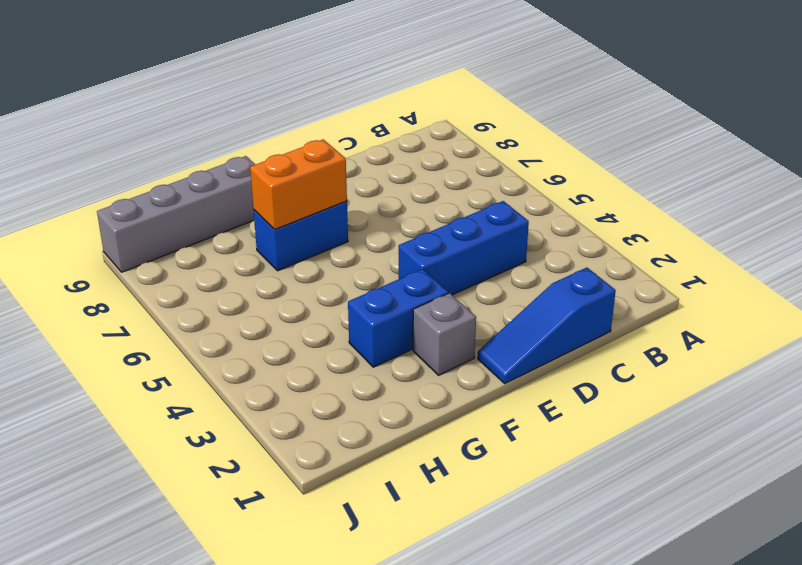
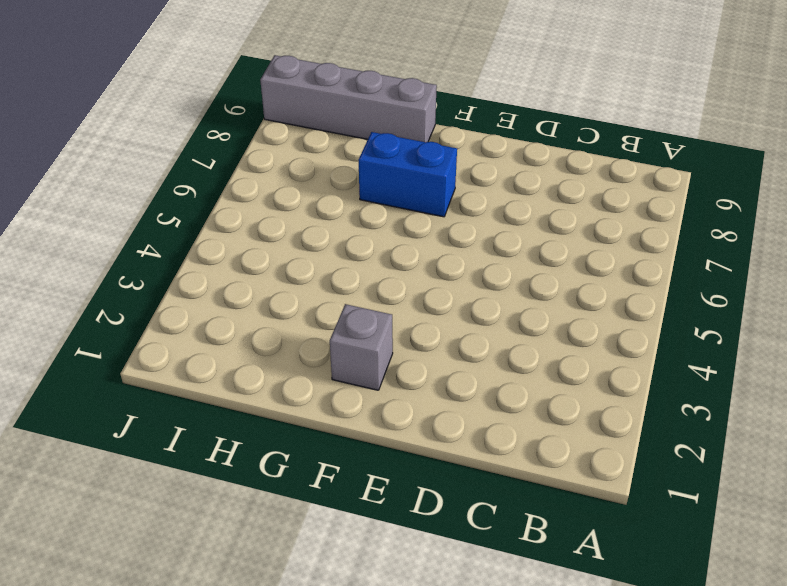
none -> blue slope C1:E1 level 1 top C
none -> blue brick C4:E4 level 1

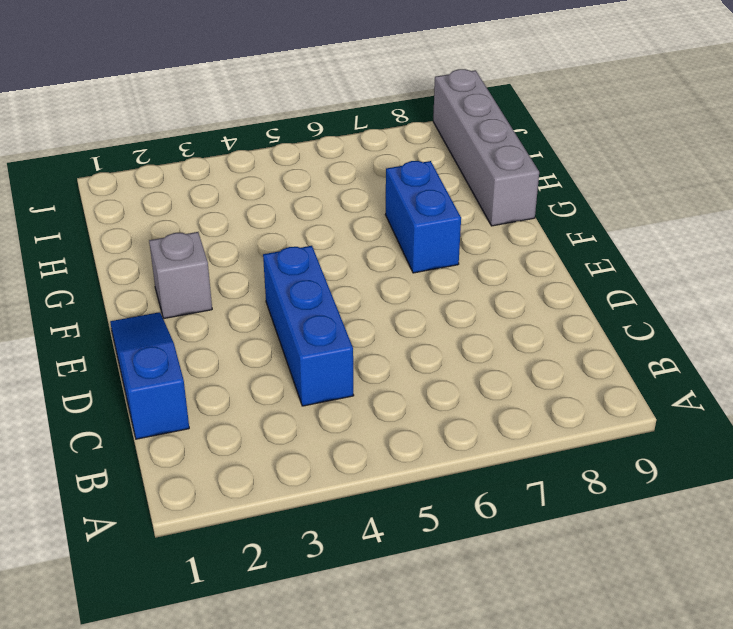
none -> blue brick F3:G3 level 1
none -> orange brick F7:G7 level 2

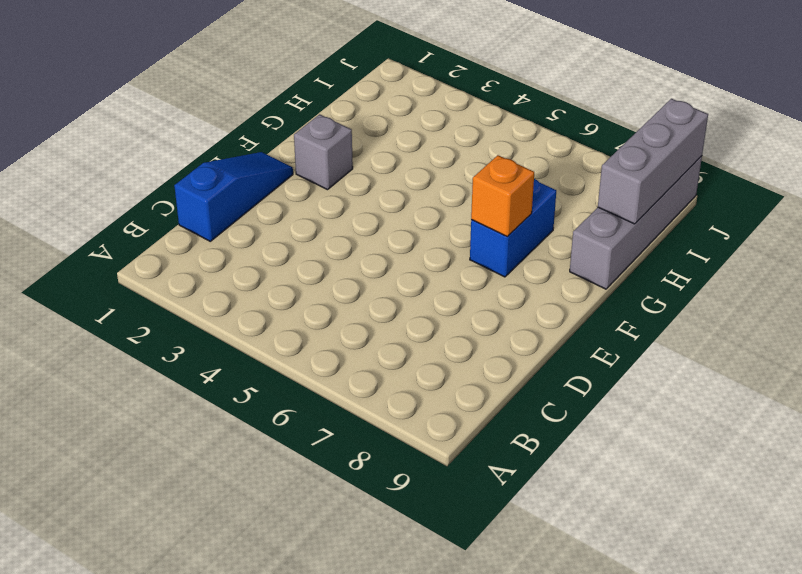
orange brick F7 level 2 -> orange brick F7:G7 level 2
grey brick H9:J9 level 2 -> none
none -> blue brick C4:E4 level 1
none -> blue brick F3:G3 level 1

